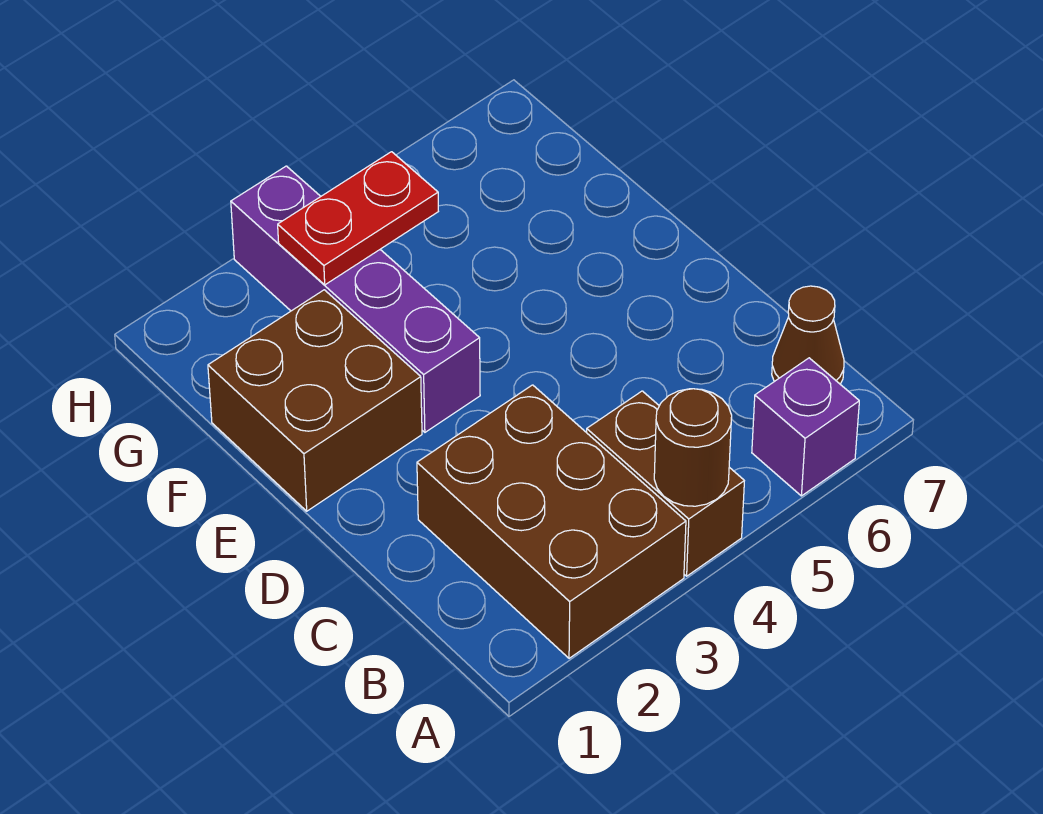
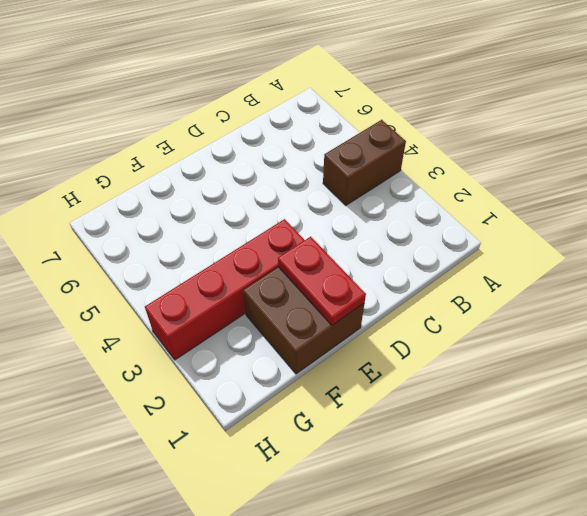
red plate E1:E2 level 2 -> red plate G3:G4 level 2
red brick E3:H3 level 1 -> purple brick E3:H3 level 1
none -> brown brick A2:C3 level 1
none -> purple brick A6 level 1

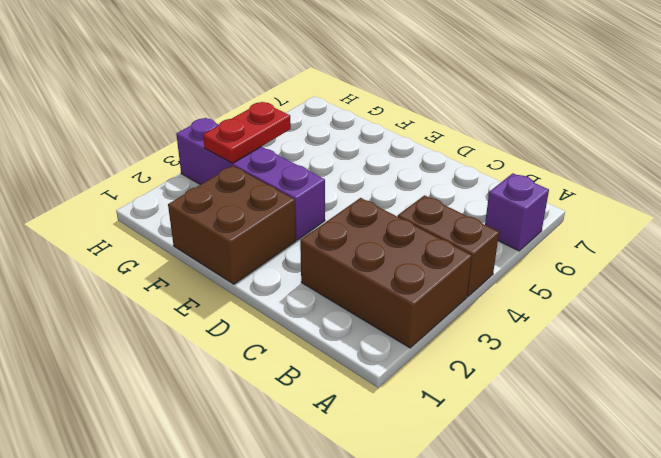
none -> brown cone B7 level 1
none -> brown round brick A4 level 2

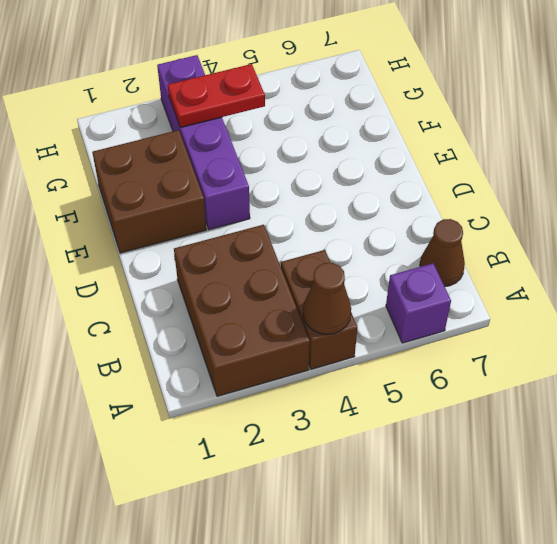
brown cone A4 level 2 -> brown round brick A4 level 2

